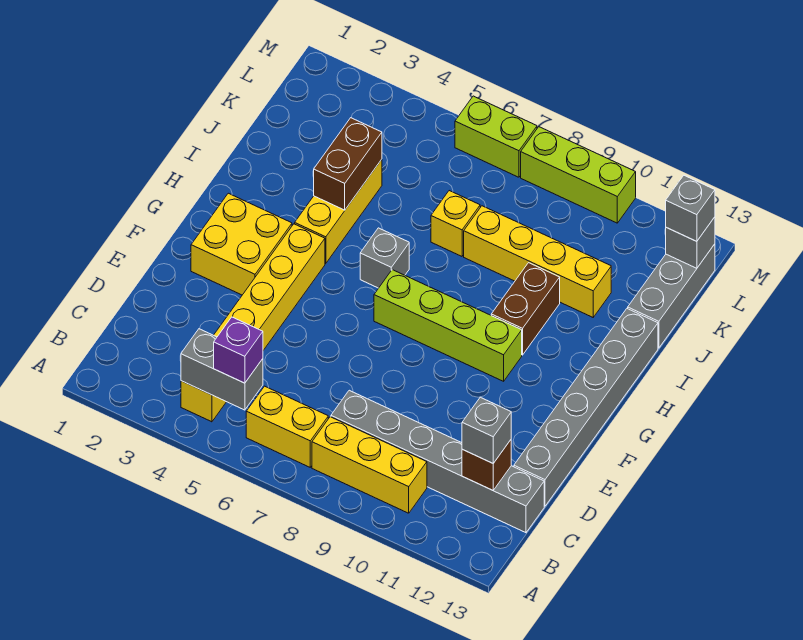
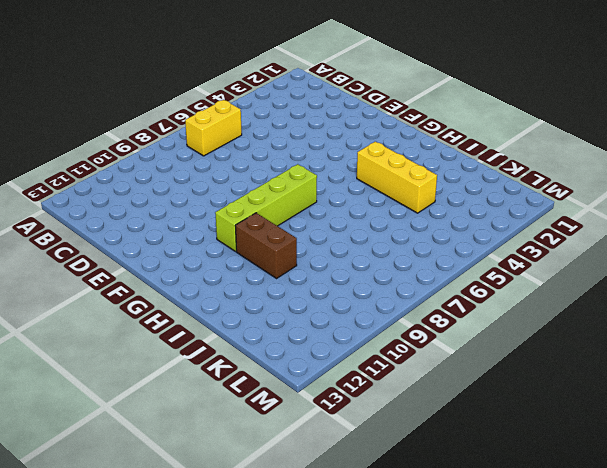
none -> yellow brick B4:G4 level 1
none -> yellow brick B8:B10 level 1
none -> grey brick C8:C13 level 1

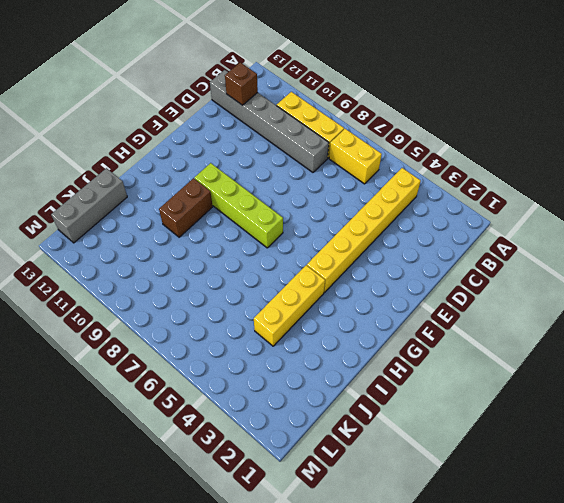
none -> grey brick D13:I13 level 1
none -> yellow brick F2:G3 level 1
none -> grey brick H6 level 1

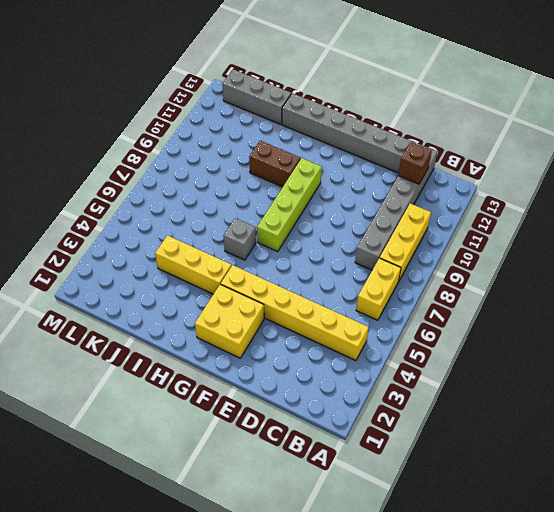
none -> yellow brick J7 level 1
none -> yellow brick J8:J11 level 1
none -> lime brick M6:M7 level 1

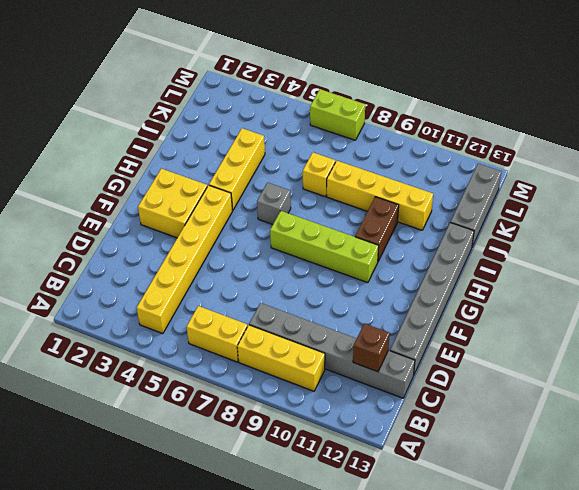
none -> lime brick M8:M10 level 1
none -> grey brick B4:B5 level 2
none -> brown brick I4:J4 level 2

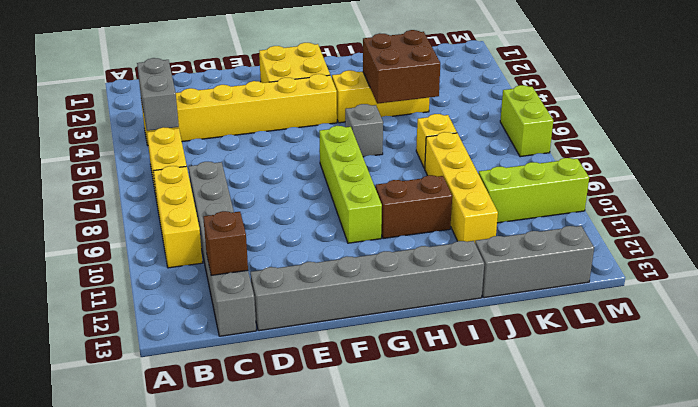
brown brick I4:J5 level 2 -> brown brick I4:J4 level 2
lime brick K10:M10 level 1 -> lime brick M8:M10 level 1
none -> grey brick L13 level 2
none -> purple brick B5 level 3
none -> grey brick C12 level 3

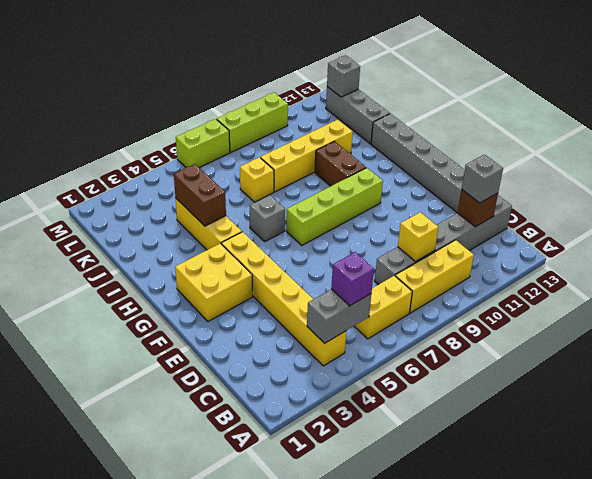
yellow brick C9 level 2 -> none
none -> grey brick L13 level 3

